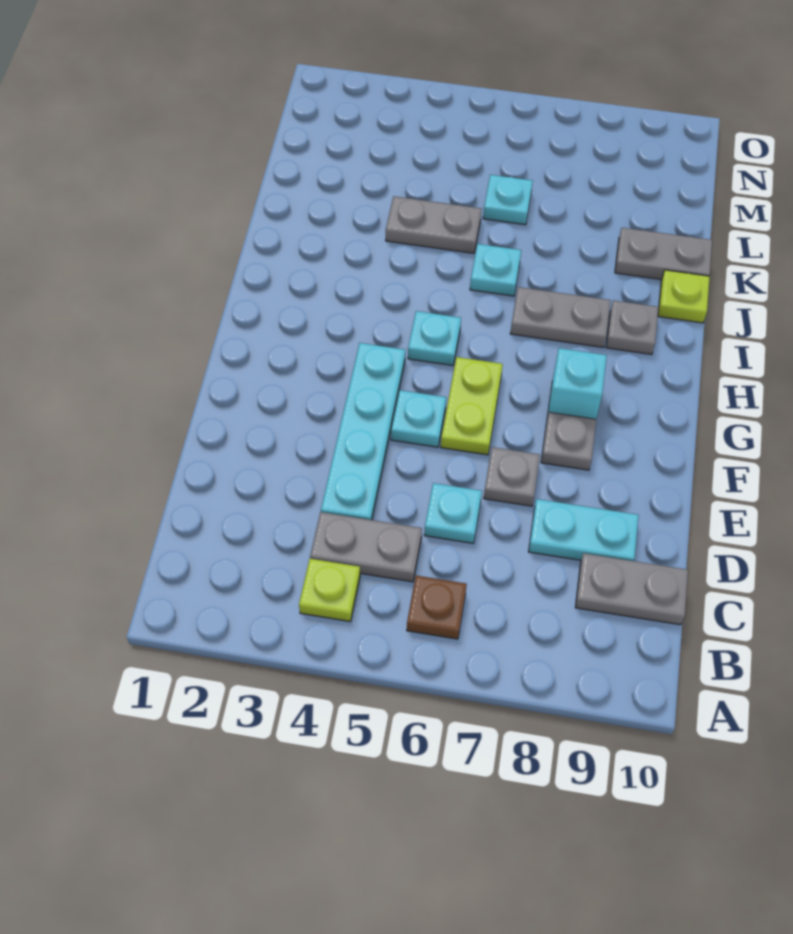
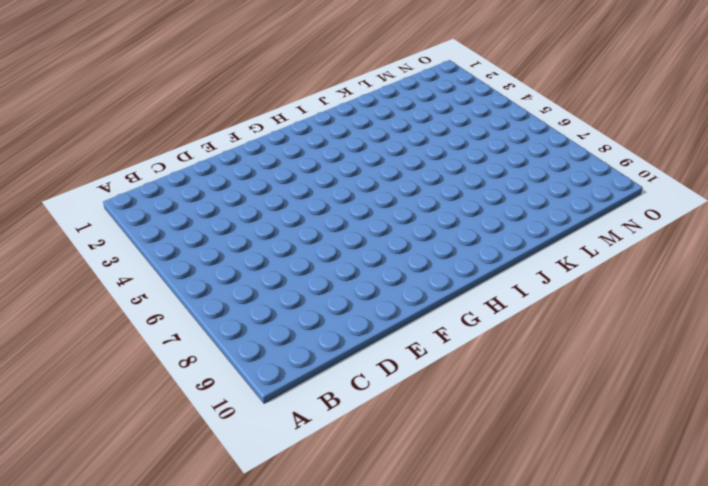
none -> lime plate B4 level 1
none -> brown plate B6 level 1
none -> grey plate C4:C5 level 1

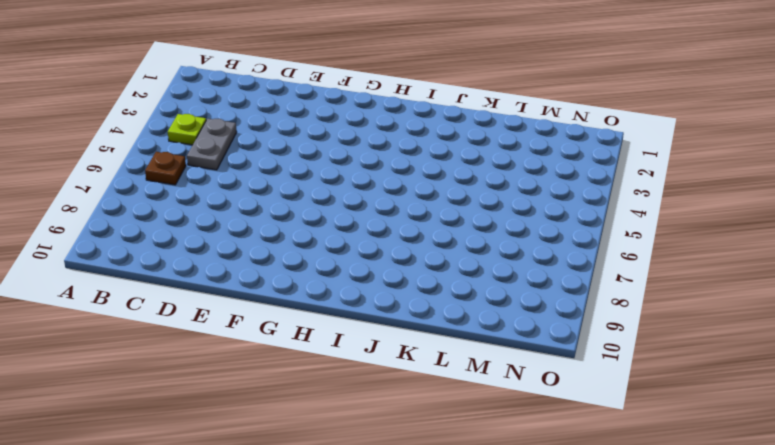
none -> grey plate C9:C10 level 1
none -> cyan plate D4:G4 level 1
none -> cyan plate D6 level 1

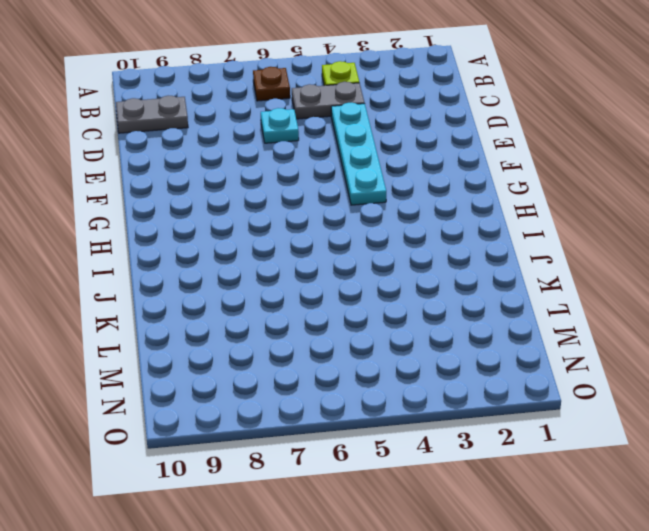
none -> cyan plate D8:D9 level 1
none -> grey plate E7 level 1
none -> cyan plate F5 level 1

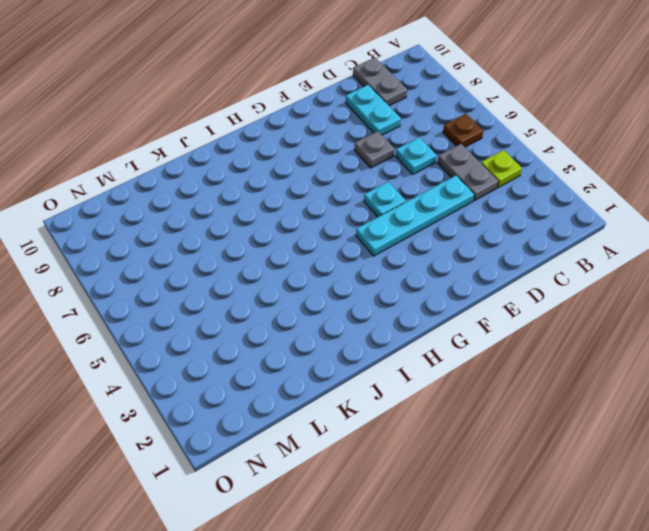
none -> lime plate F6:G6 level 1
none -> grey plate F8 level 1
none -> cyan brick G8 level 1

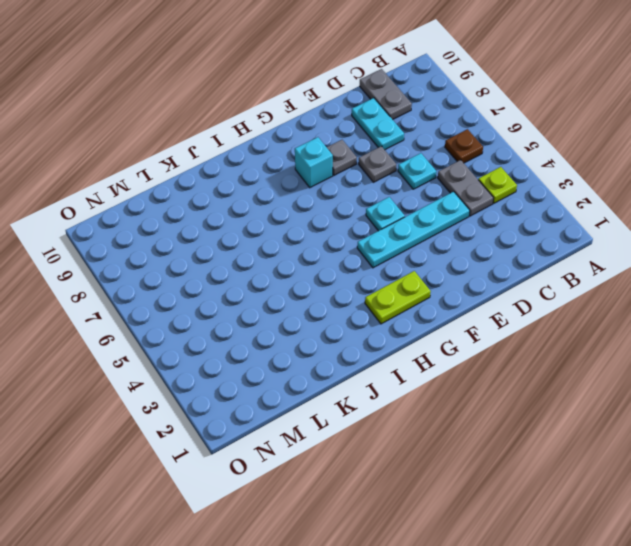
lime plate G2:H2 level 1 -> lime plate F6:G6 level 1
none -> cyan plate H5 level 1
none -> grey plate I7:I8 level 1
none -> grey plate I9 level 1

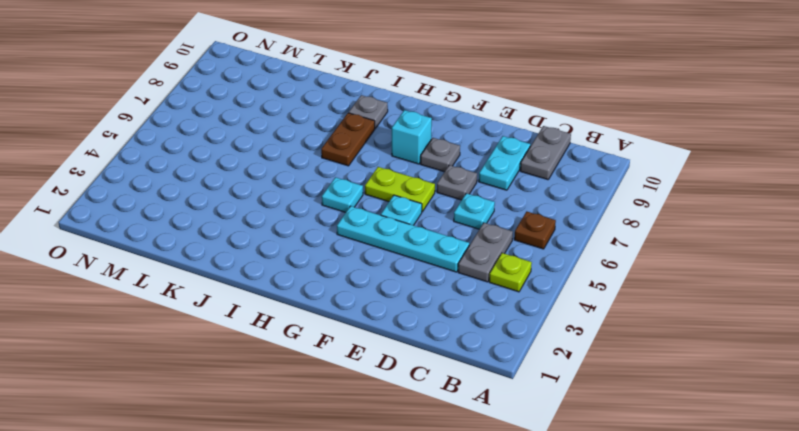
brown plate I7:I8 level 1 -> grey plate I7:I8 level 1
none -> cyan plate J6 level 1
none -> lime plate J10 level 1
none -> grey plate K4:K5 level 1

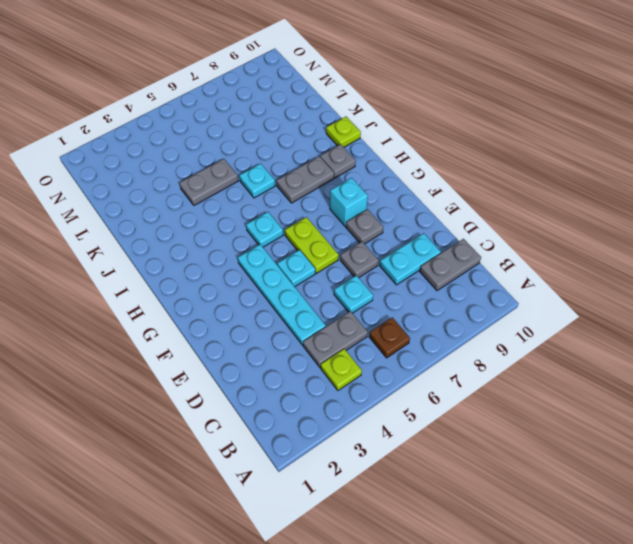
none -> grey plate K9:K10 level 1
none -> cyan plate L6 level 1

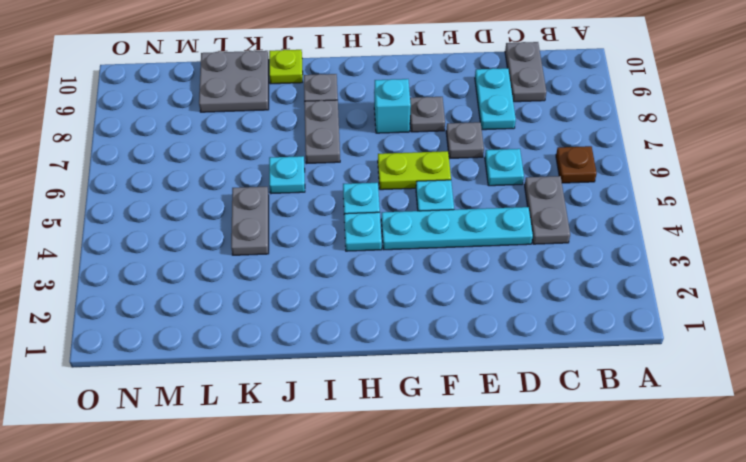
cyan plate H4 level 1 -> cyan plate L6 level 1
grey plate K9:L10 level 1 -> grey plate K9:K10 level 1
none -> lime plate B4 level 1

